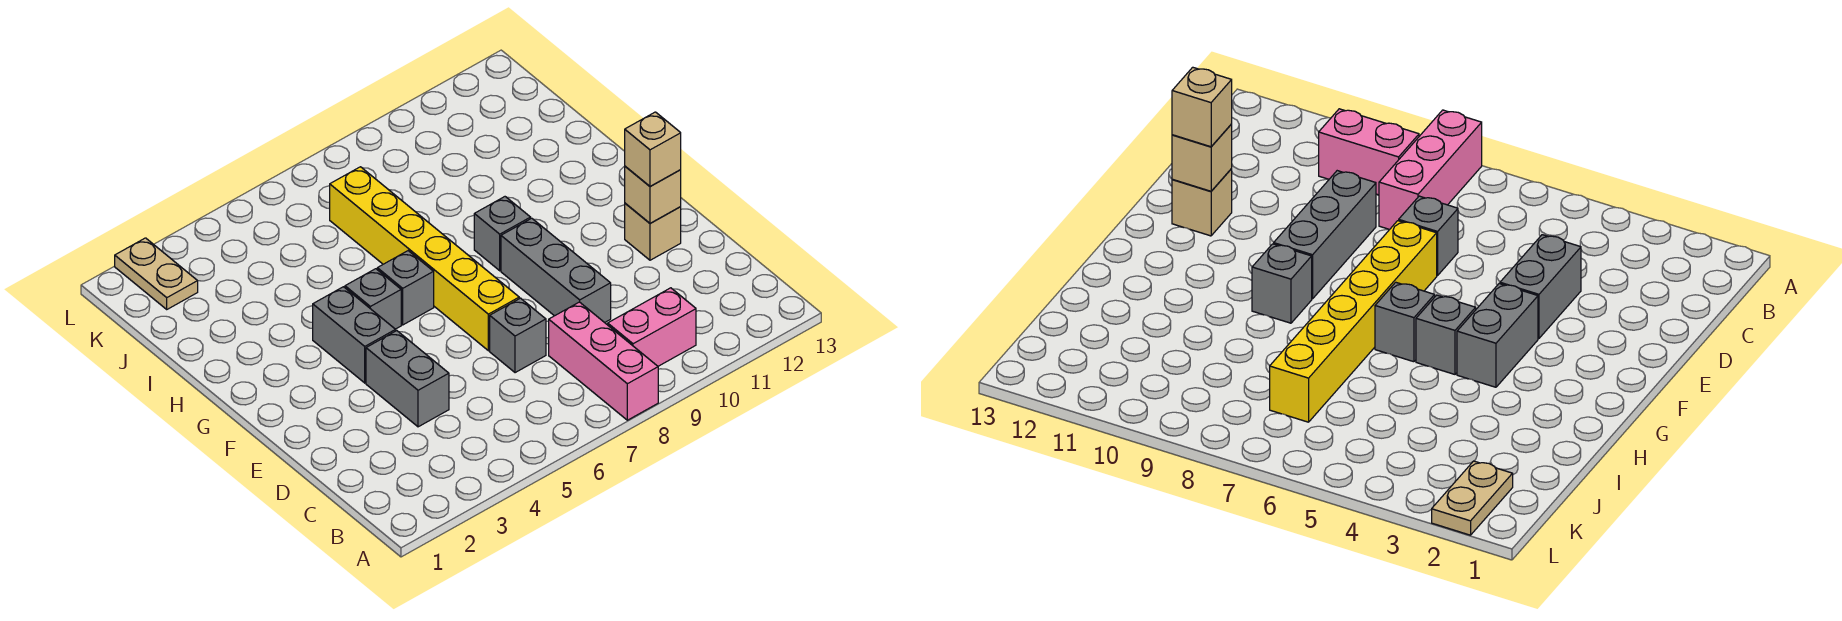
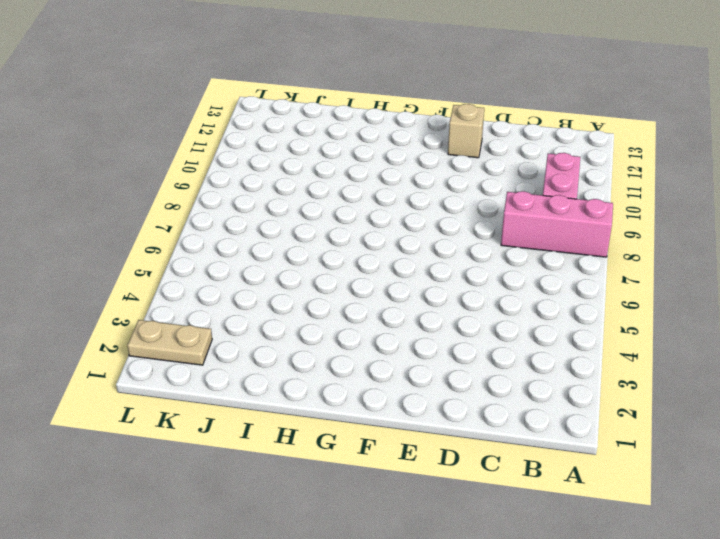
none -> grey brick D4:E4 level 1
none -> grey brick D7 level 1
none -> grey brick D9:F9 level 1

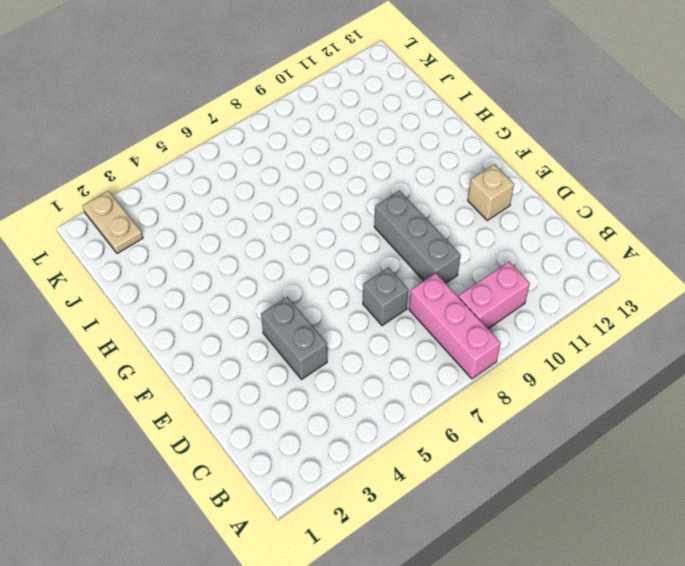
none -> yellow brick E7:J7 level 1
none -> grey brick F4:G4 level 1
none -> grey brick G5 level 1

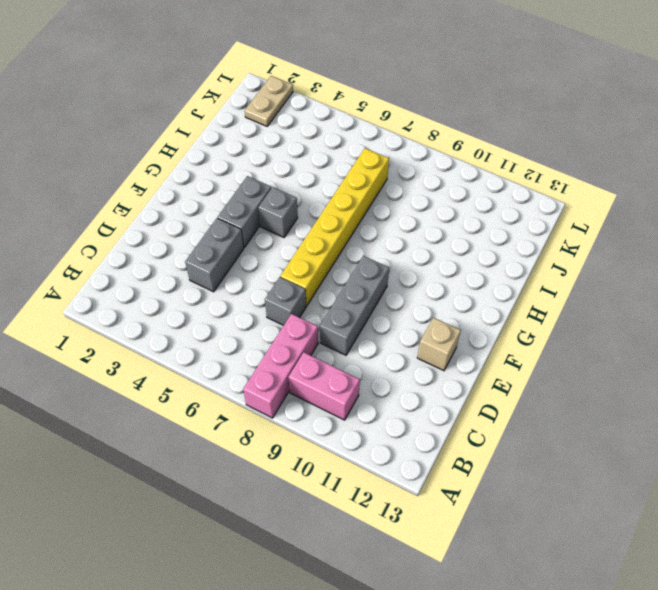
none -> grey brick G6 level 1
none -> grey brick G9 level 1
none -> tan brick E12 level 2

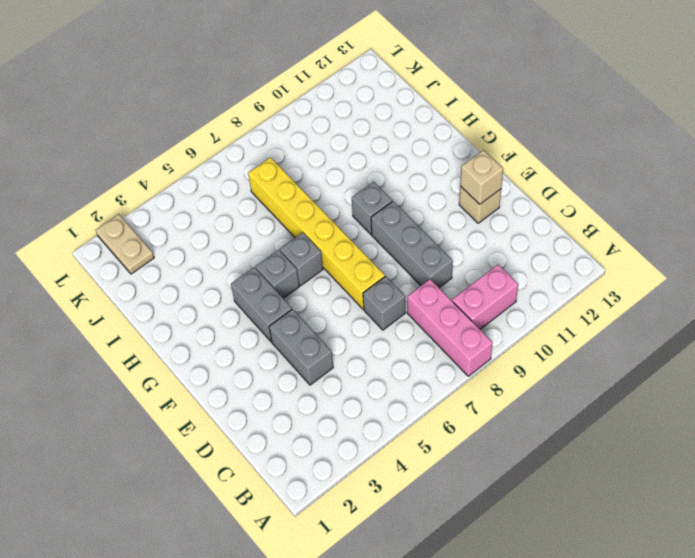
none -> tan brick E12 level 3

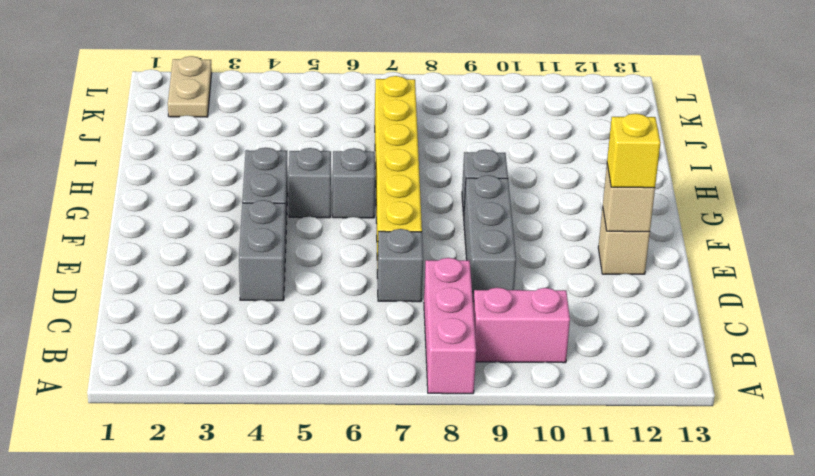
yellow brick E12 level 3 -> tan brick E12 level 3

